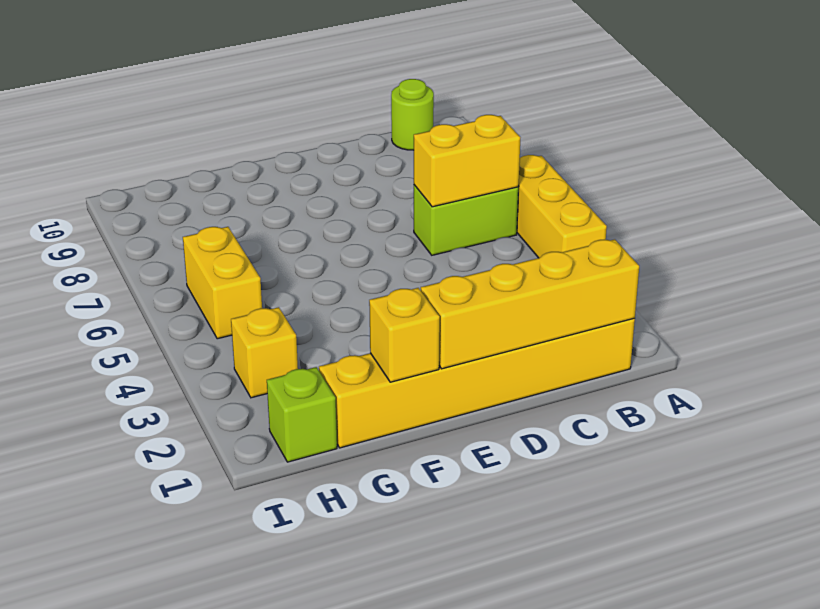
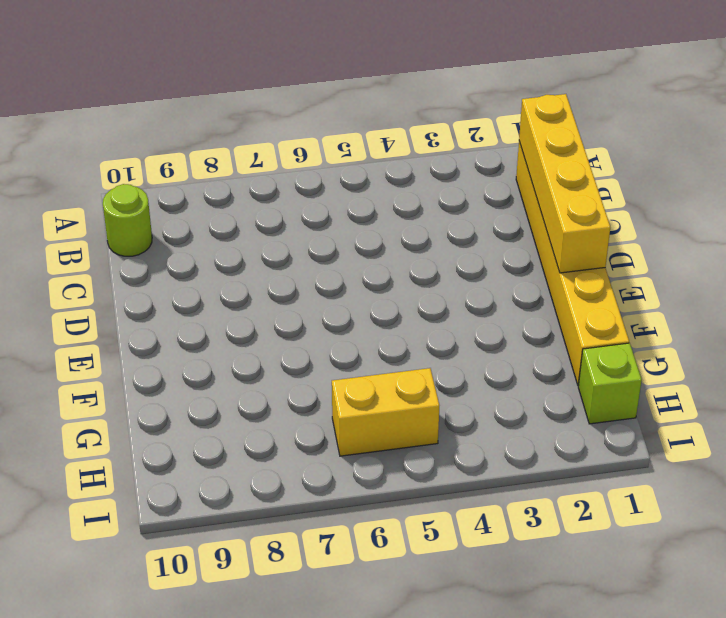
none -> yellow brick A4:A6 level 1
none -> lime brick B6:C6 level 1

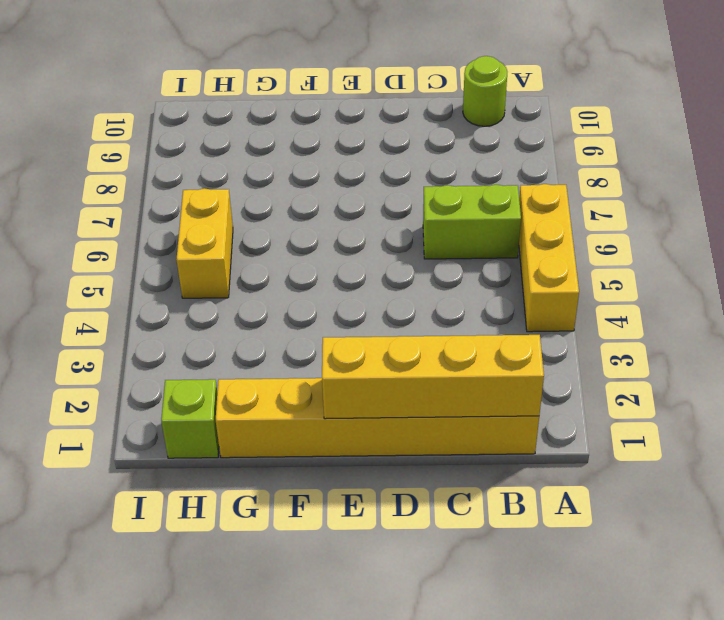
none -> yellow brick H3 level 1
none -> yellow brick B6:C6 level 2

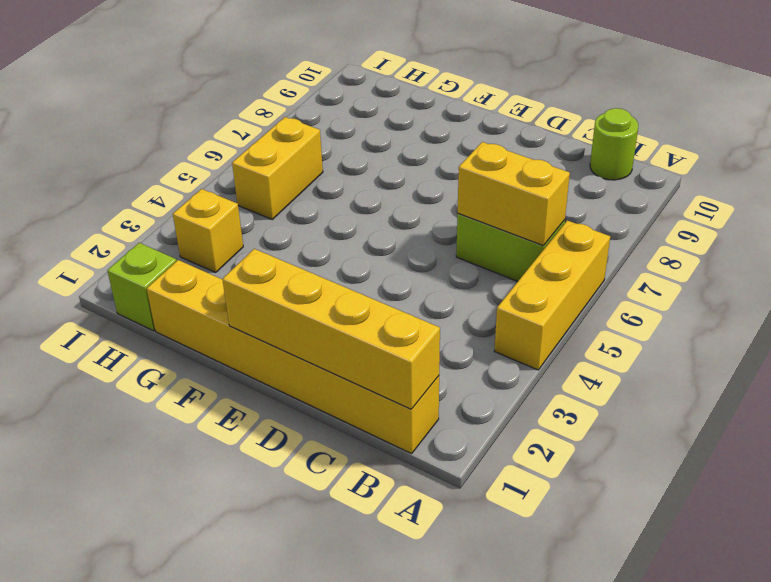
none -> yellow brick F1 level 2

